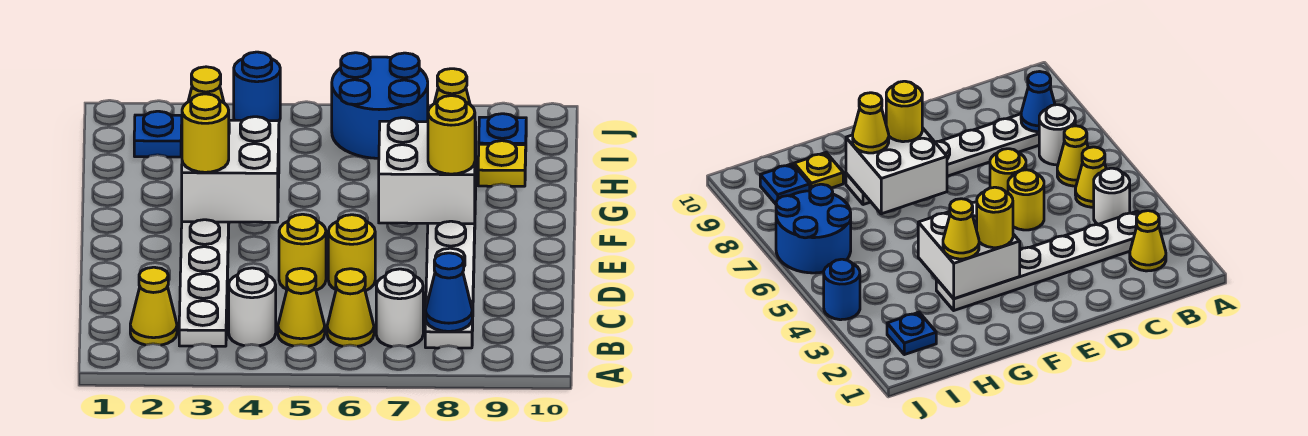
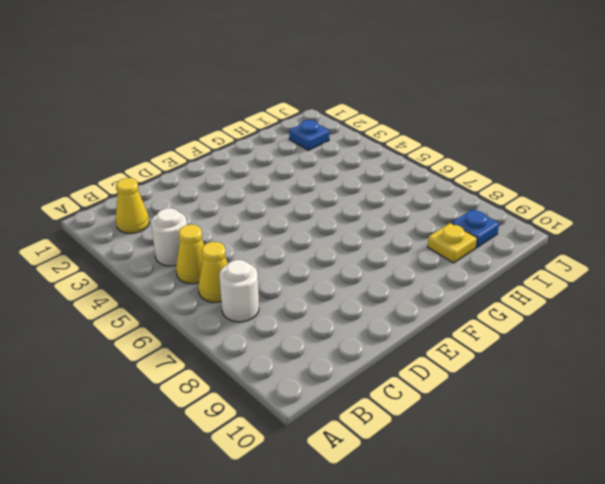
none -> white plate B3:G3 level 1
none -> white plate B8:G8 level 1
none -> yellow round brick D5 level 1

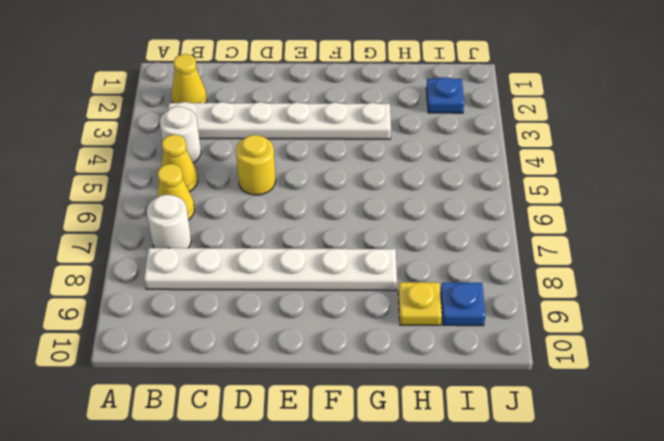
none -> yellow round brick D6 level 1
none -> blue round brick I6:J7 level 1
none -> blue round brick J4 level 1

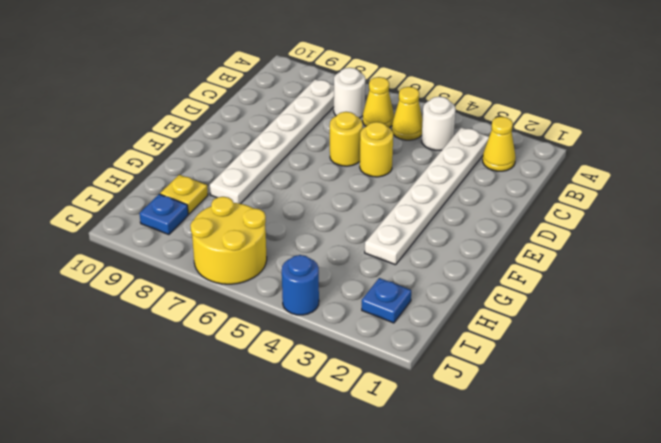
yellow round brick I6:J7 level 1 -> blue round brick I6:J7 level 1
none -> blue cone B8 level 2
none -> white brick F3:G4 level 2
none -> white brick F7:G8 level 2

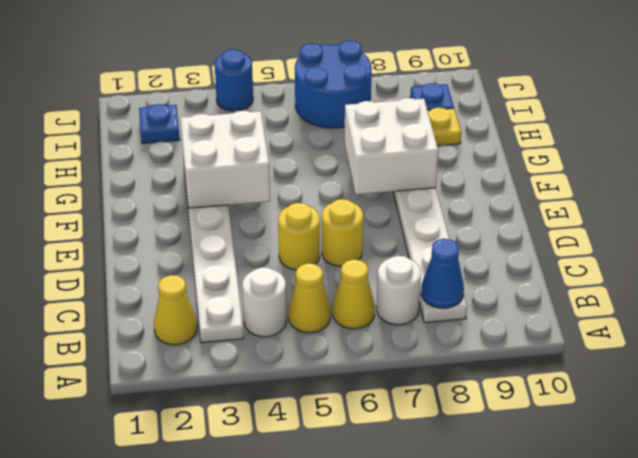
none -> yellow round brick F3 level 3
none -> yellow round brick F8 level 3
none -> yellow cone G3 level 3

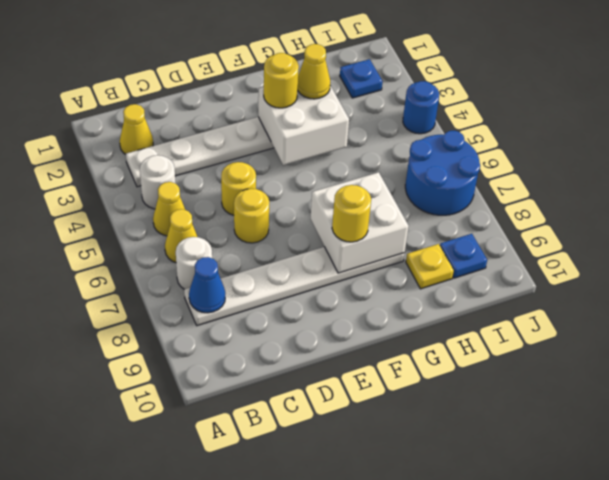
none -> yellow cone G8 level 3

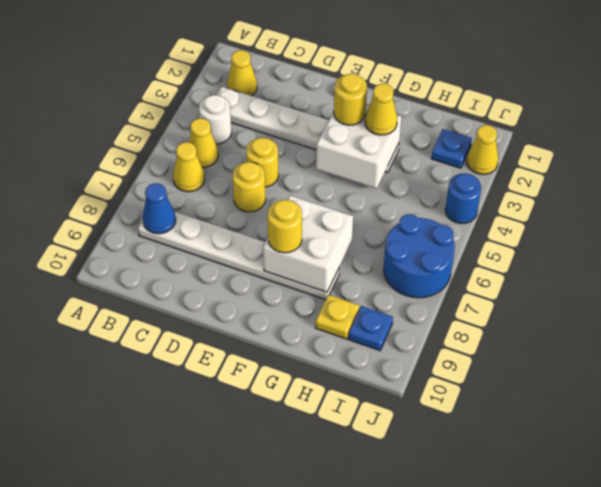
yellow cone J2 level 1 -> yellow cone G8 level 3
none -> white round brick B7 level 1

